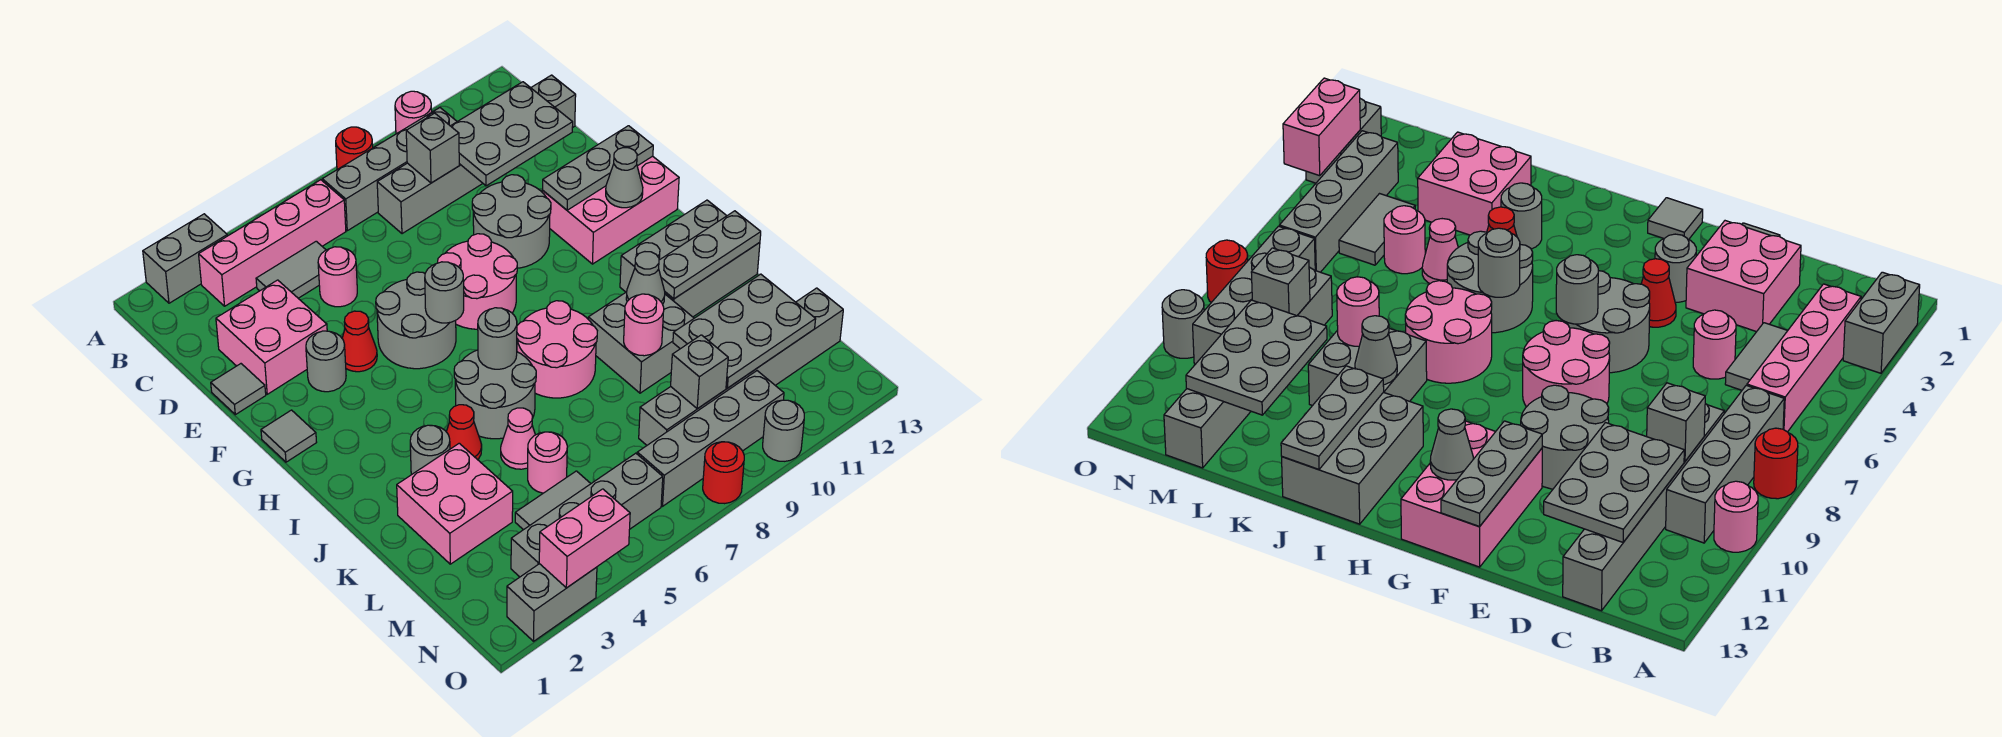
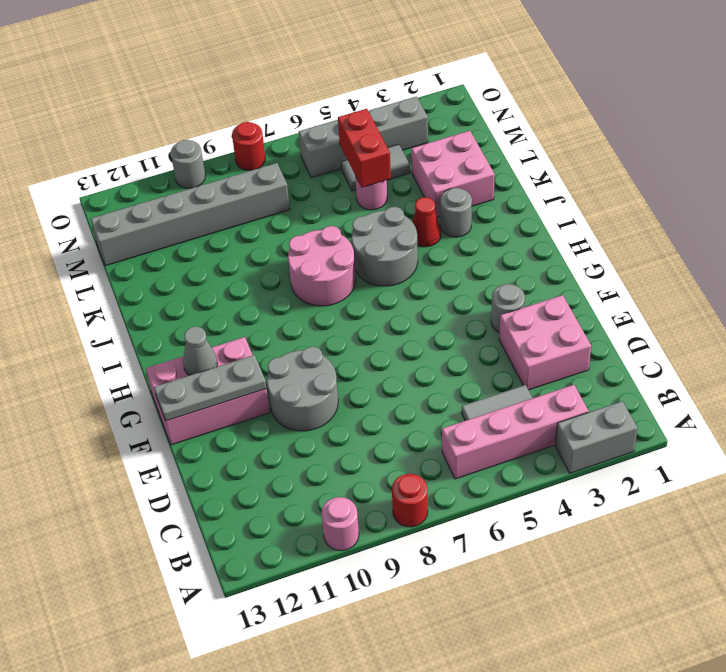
red brick L5:M5 level 2 -> none
none -> grey brick B7:B10 level 1
none -> grey brick C8:C13 level 1
none -> pink round brick D5 level 1
none -> grey tile E1 level 1

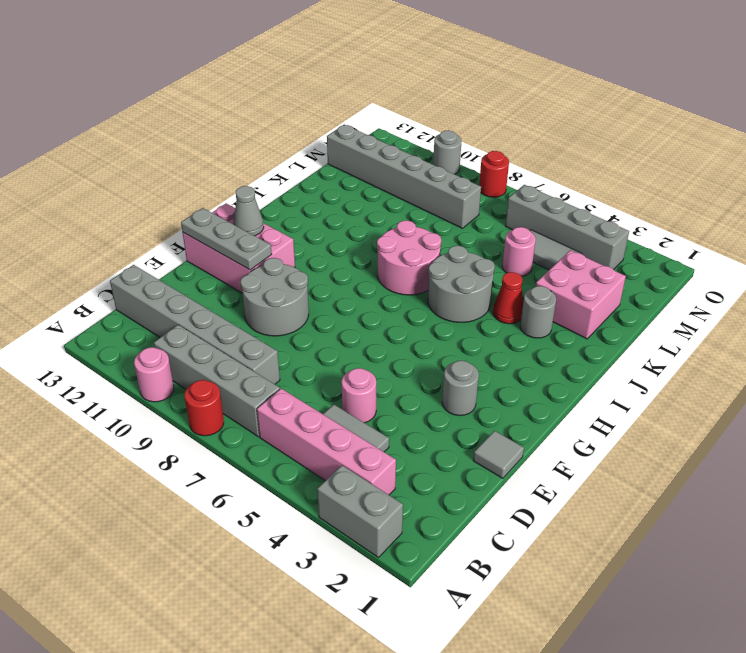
none -> pink brick D2:E3 level 1
none -> red cone F4 level 1
none -> grey round brick F5:G6 level 1
none -> pink round brick F7:G8 level 1

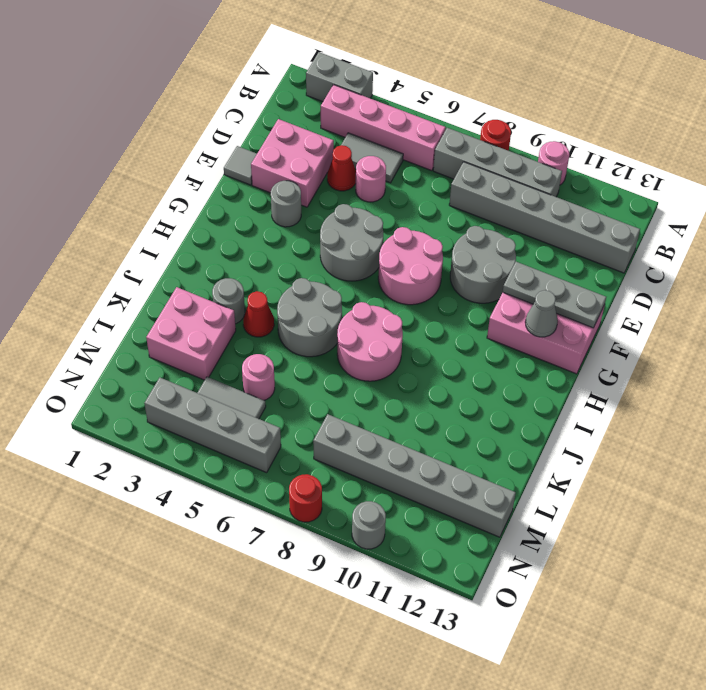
red cone D4 level 1 -> red cone F4 level 1
none -> grey tile G1 level 1
none -> grey brick I11:J13 level 1
none -> grey brick J9:K10 level 1
none -> pink cone K5 level 1

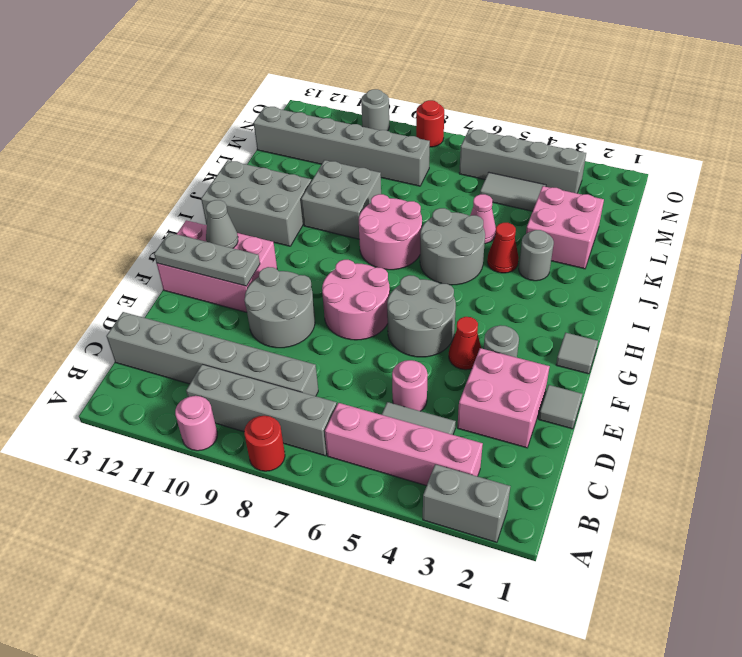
none -> pink round brick L5 level 1
none -> grey brick N7:N10 level 1
none -> grey brick O2:O3 level 1
none -> grey brick C9 level 2

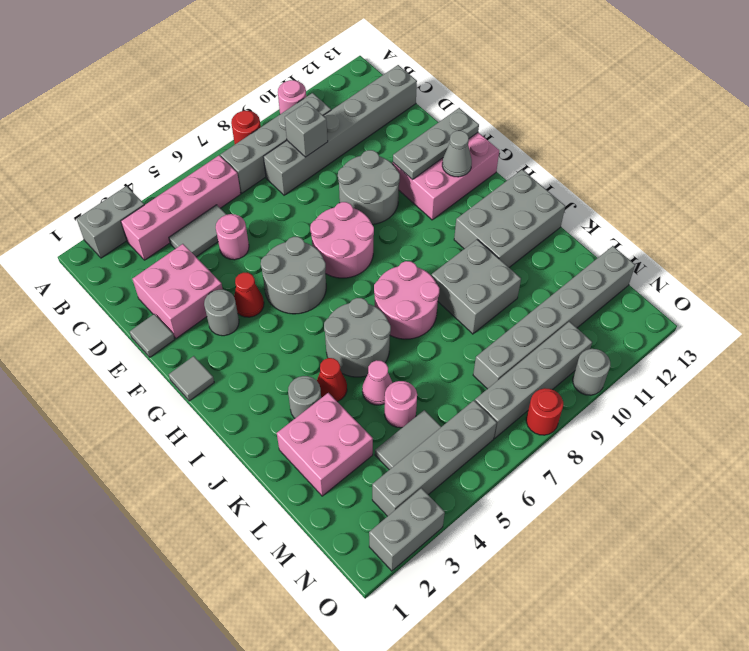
none -> grey plate C10:D12 level 2
none -> grey round brick G6 level 2
none -> grey round brick I6 level 2
none -> grey cone J10 level 2

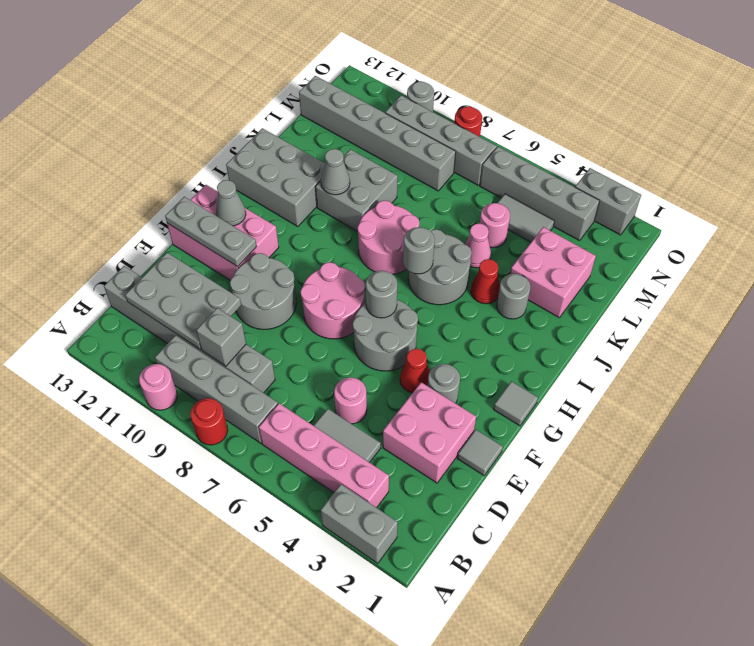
none -> grey plate J11:J13 level 2
none -> pink round brick K9 level 2
none -> grey plate L10:M12 level 2
none -> grey brick M9 level 2

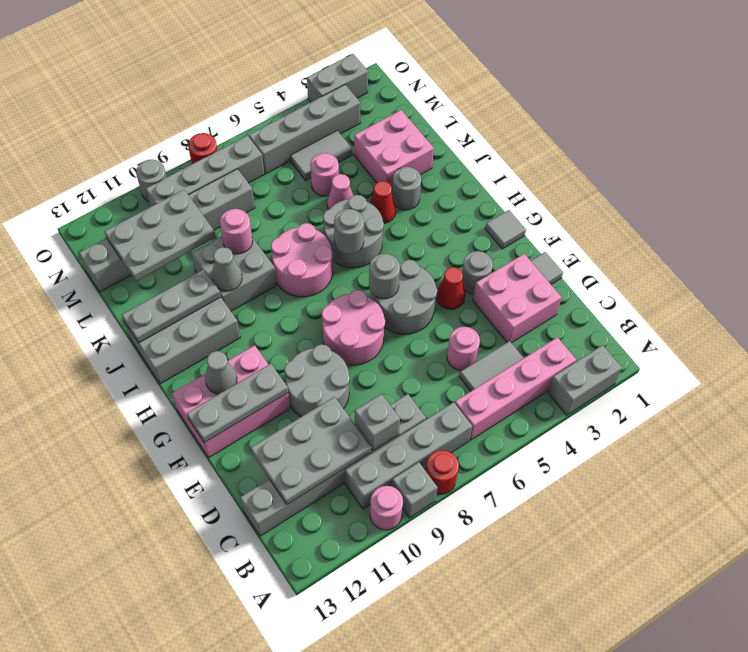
grey brick A9 level 1 -> grey brick M9 level 2
none -> pink brick O3:O4 level 2

